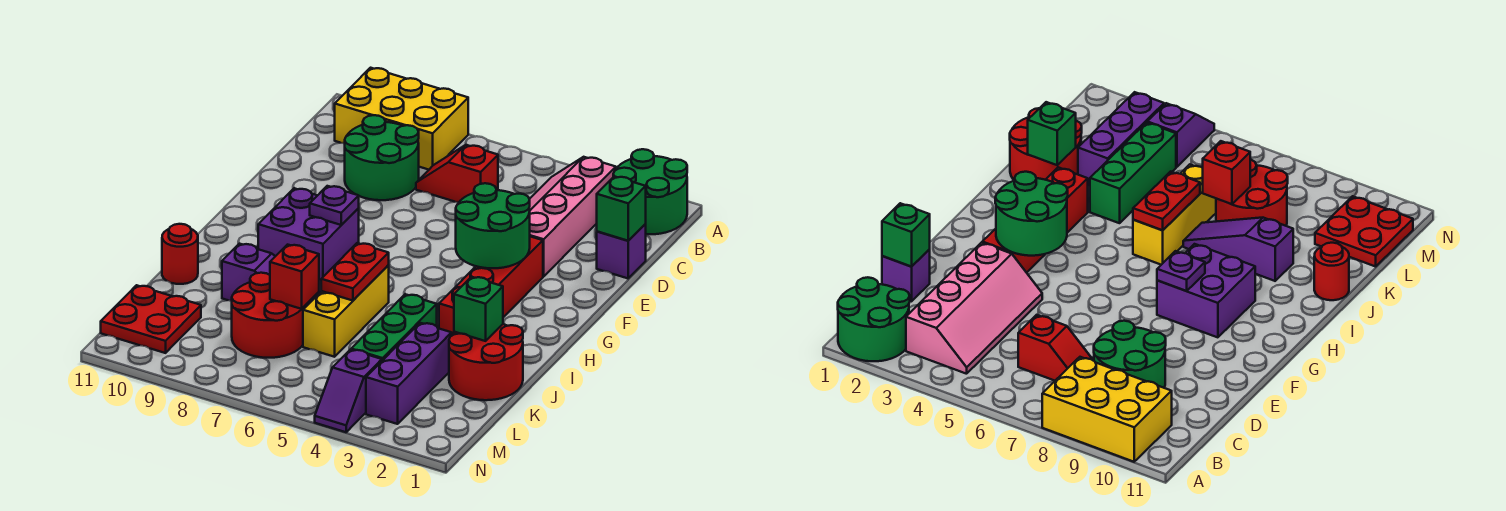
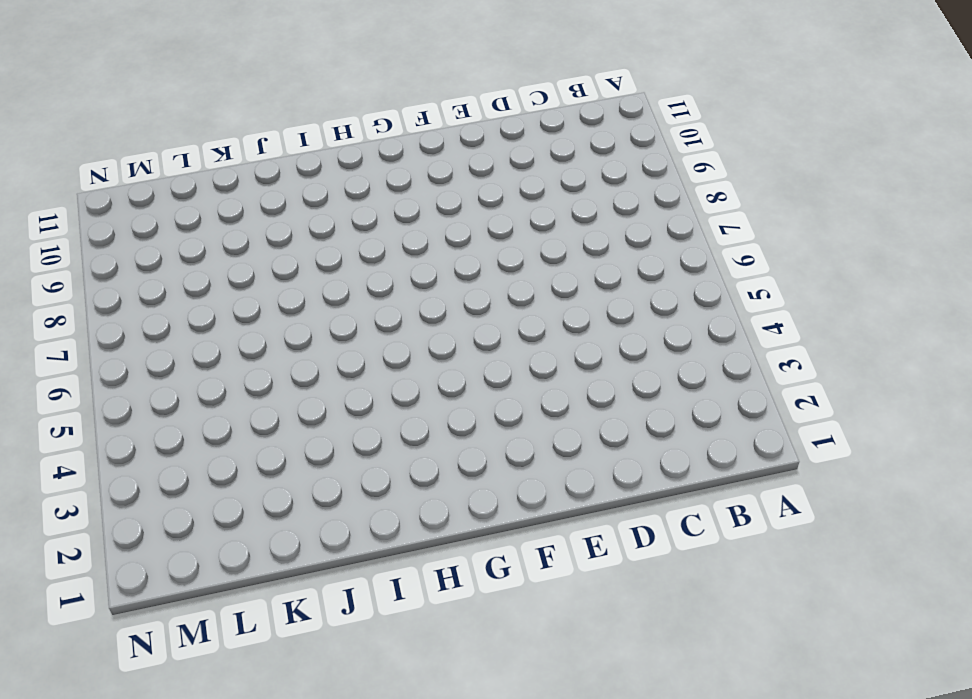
none -> green round brick A1:B2 level 1
none -> yellow brick A8:B10 level 1
none -> pink slope B3:E4 level 1 top 3

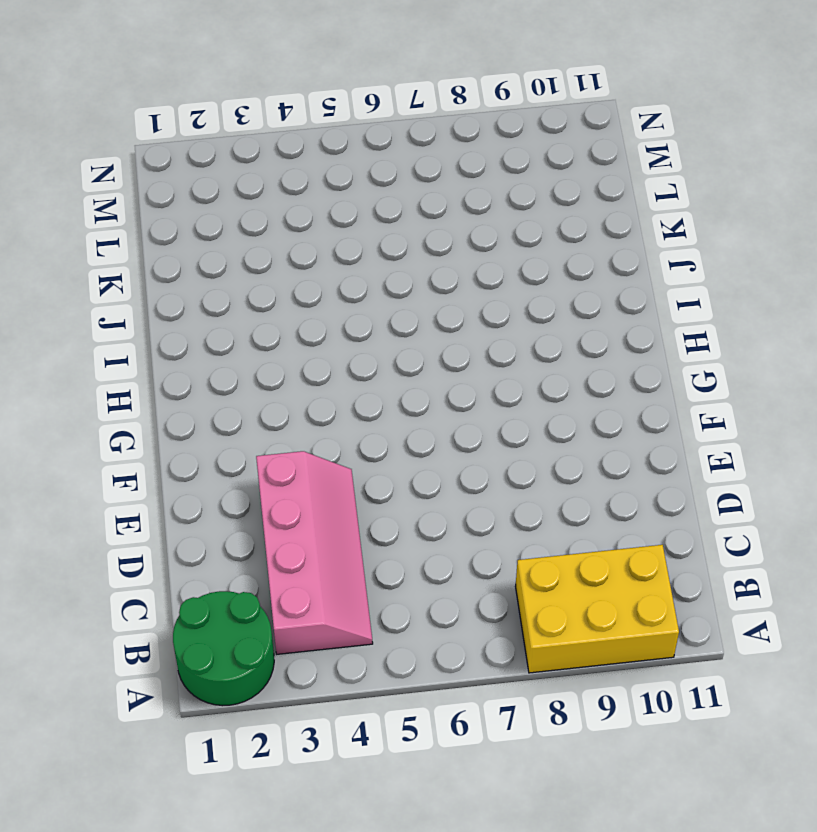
none -> red slope C6:C7 level 1 top 6
none -> green round brick C8:D9 level 1
none -> purple brick D1 level 1

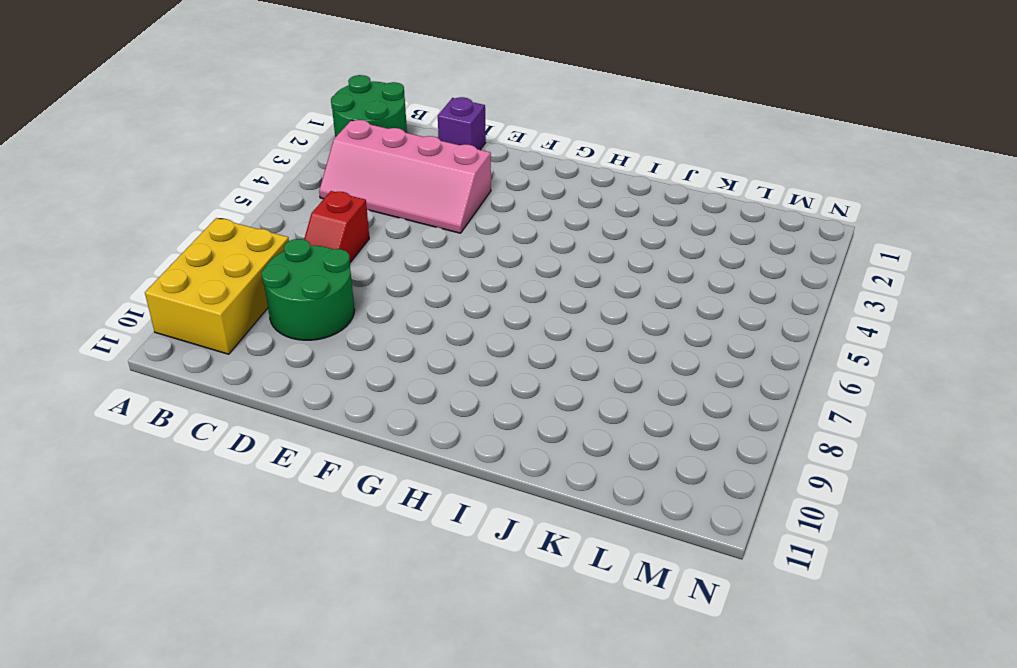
none -> red brick F3:I3 level 1
none -> purple brick G8:H9 level 1
none -> yellow brick I6:K6 level 1

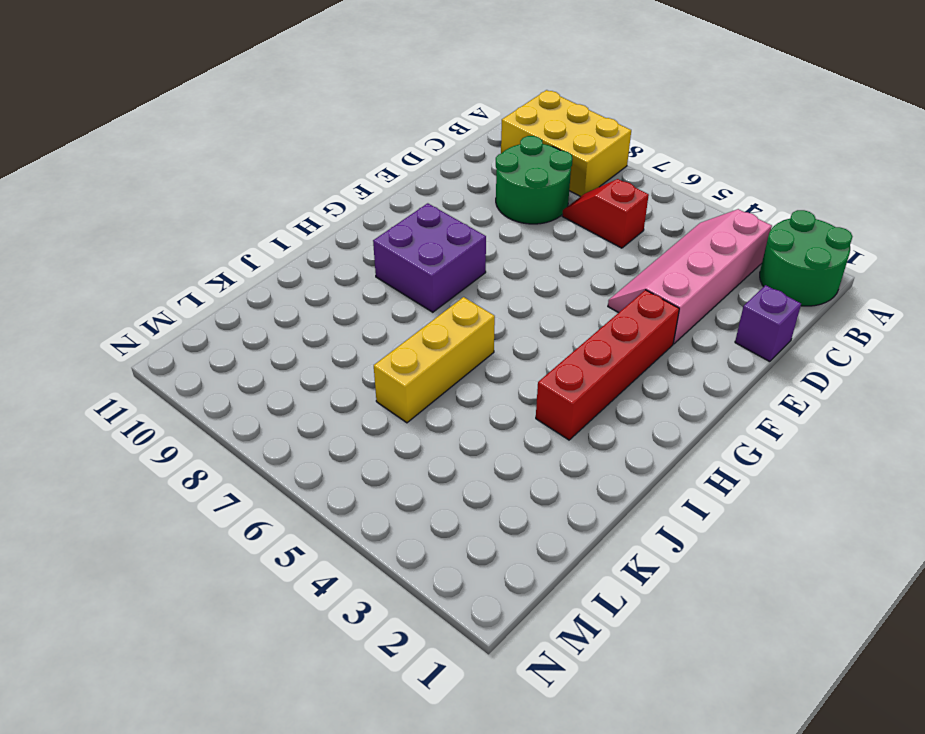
none -> red round brick J1:K2 level 1
none -> green brick J4:L4 level 1
none -> purple slope J7:J9 level 1 top 9

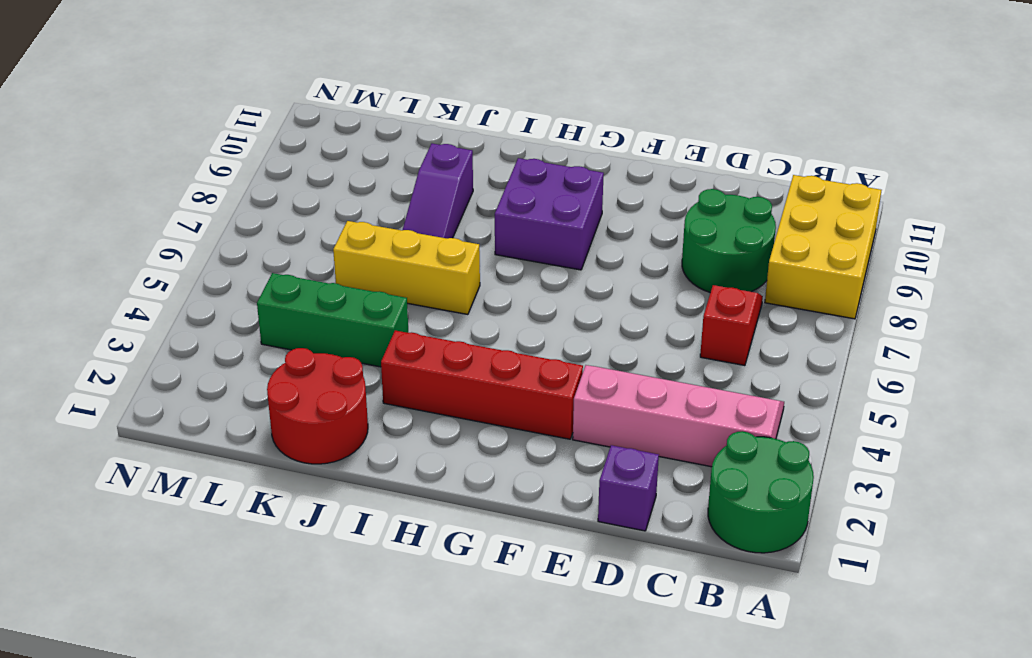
none -> red round brick J11 level 1
none -> purple brick K3:M3 level 1
none -> red round brick K7:L8 level 1

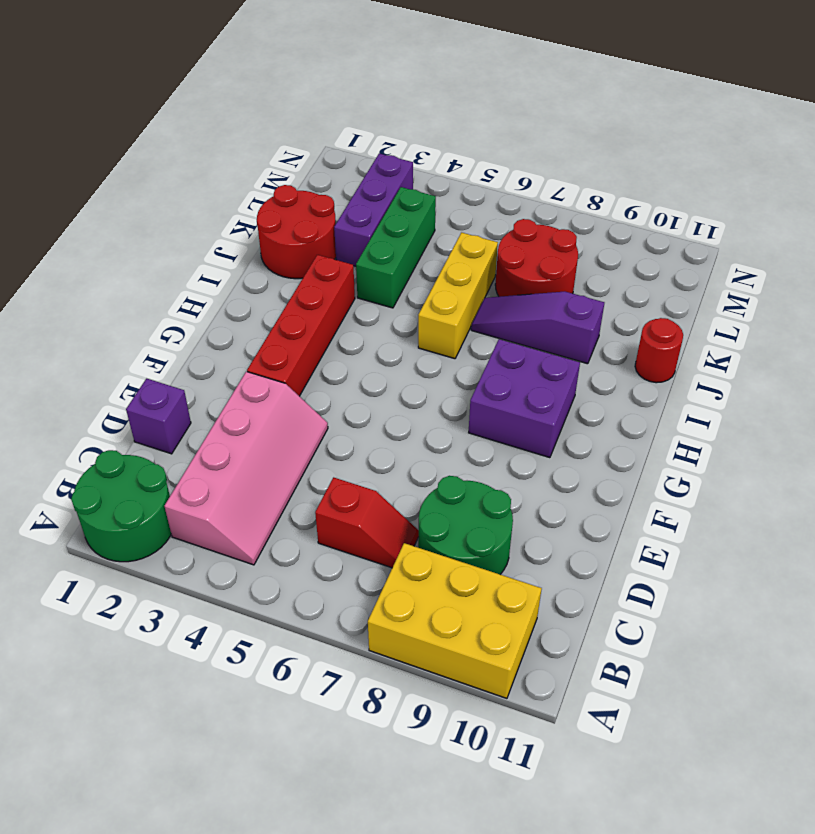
none -> red plate L10:M11 level 1
none -> purple slope M4:N4 level 1 top M
none -> green brick D1 level 2

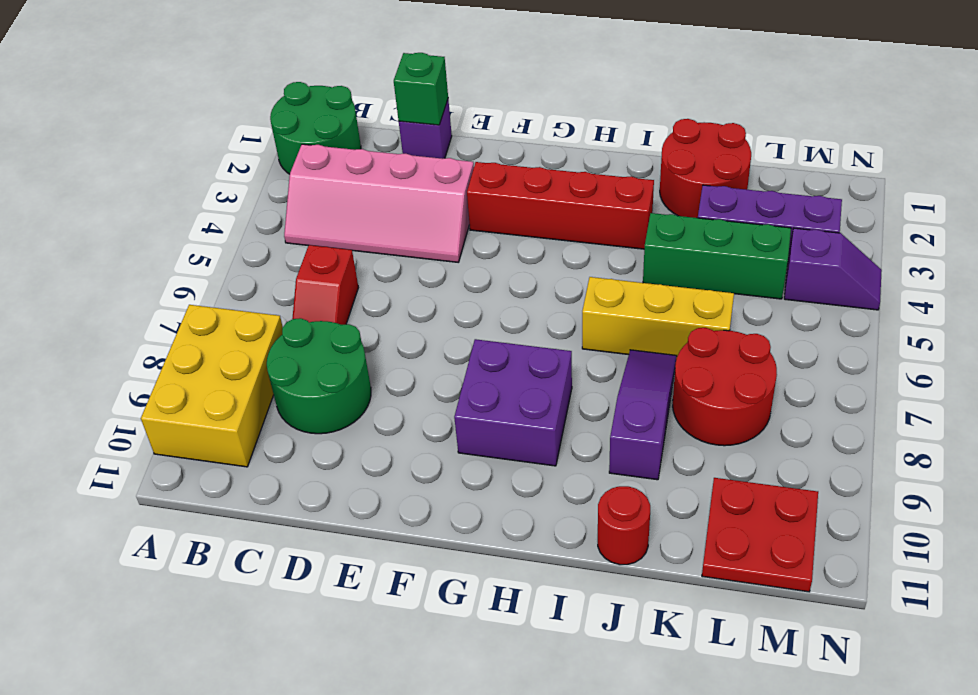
none -> green round brick F3:G4 level 2
none -> purple plate G8 level 2
none -> red plate I6:J6 level 2

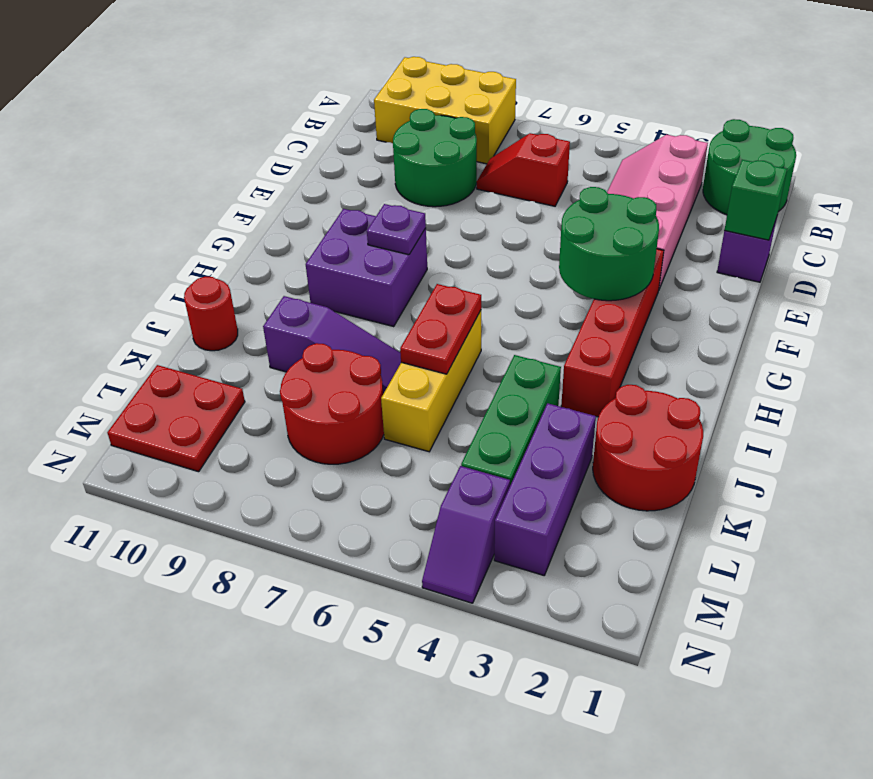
none -> green brick J2 level 2
none -> red brick K7 level 2

